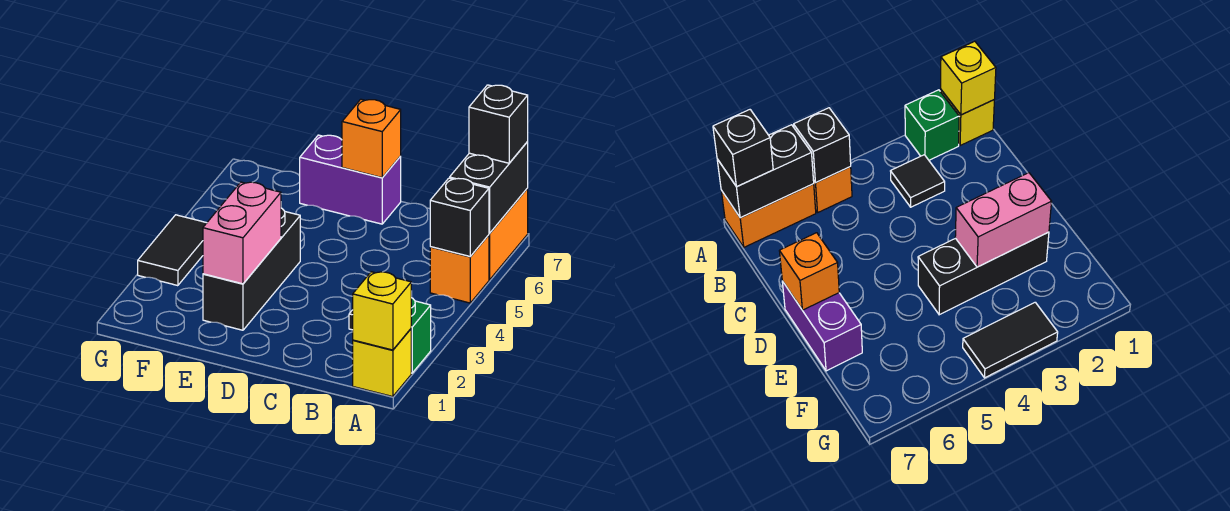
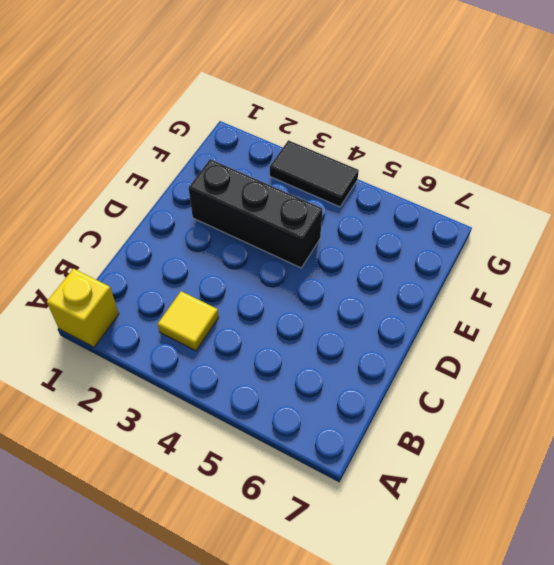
yellow tile B3 level 1 -> black tile B3 level 1
none -> green brick A2 level 1
none -> orange brick A5 level 1
none -> orange brick A6:A7 level 1

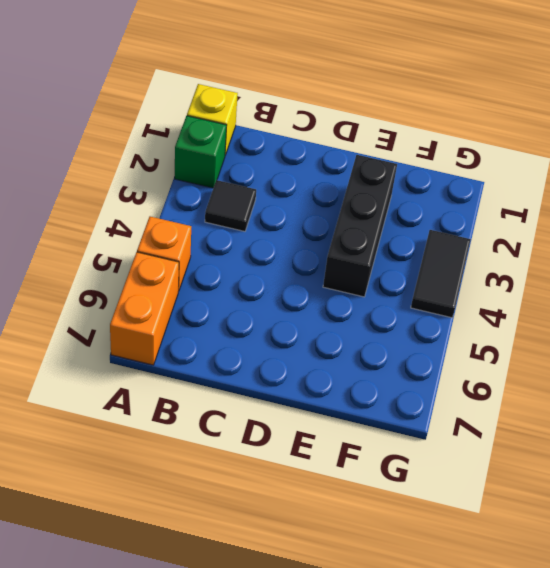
none -> purple brick D7:E7 level 1
none -> yellow brick A1 level 2
none -> black brick A5 level 2

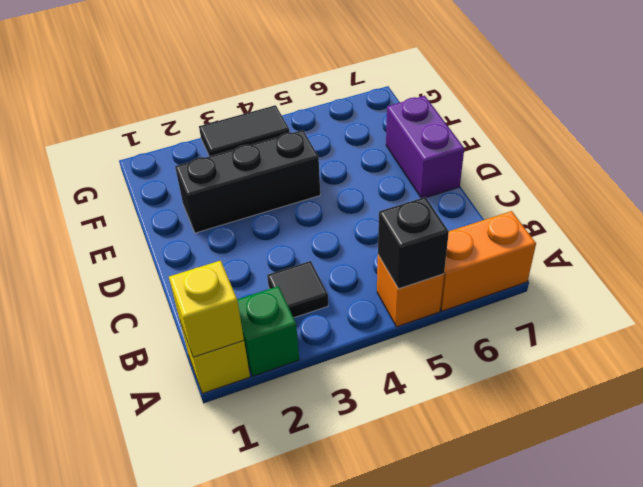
none -> black brick A6:A7 level 2
none -> orange brick D7 level 2
none -> pink brick E2:E3 level 2

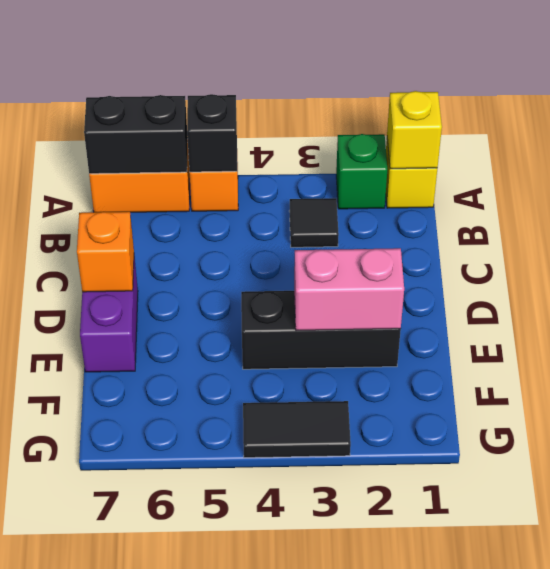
none -> black brick A7 level 3

